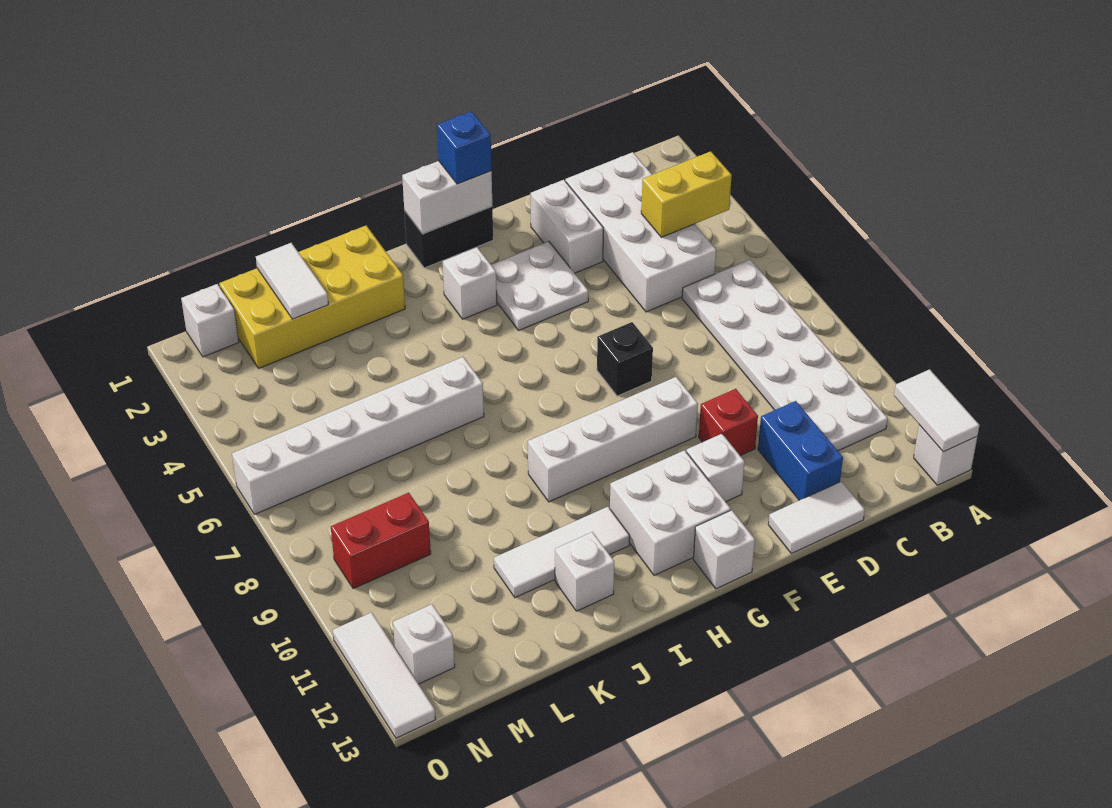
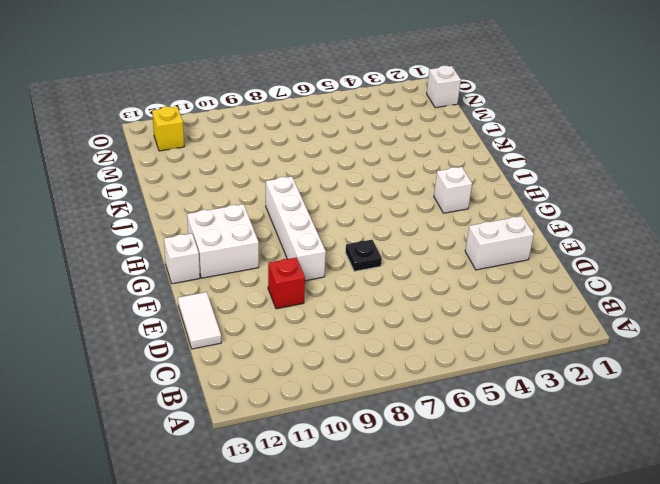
black plate F7 level 1 -> black brick F7 level 1
yellow brick N12 level 1 -> white brick N12 level 1
none -> white brick A13 level 1
none -> white plate B6:C11 level 1
none -> white brick C2:D5 level 1

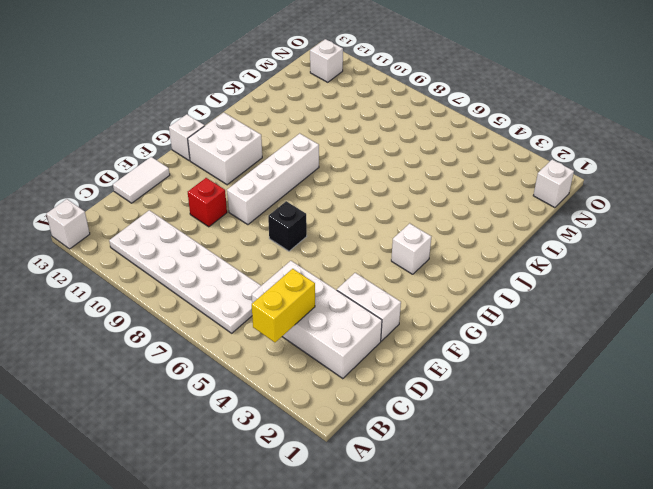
none -> blue brick D11:D12 level 1
none -> white plate F3:G4 level 1
none -> white brick F11 level 1

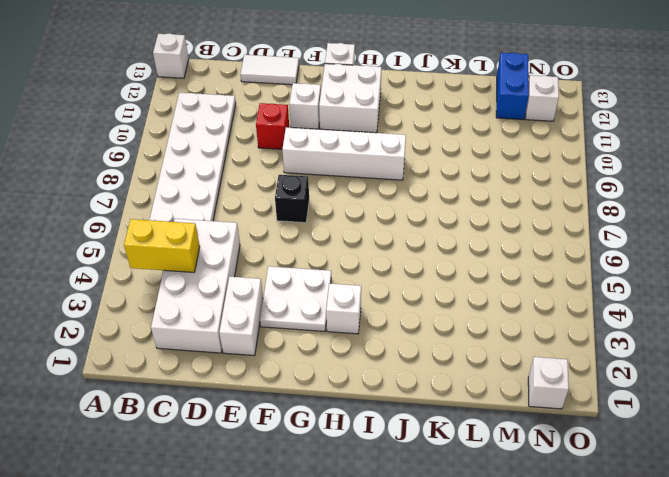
blue brick M12:M13 level 1 -> blue brick D11:D12 level 1
none -> black brick G1:H1 level 1
none -> white tile I11:K11 level 1
none -> yellow brick J1:M2 level 1

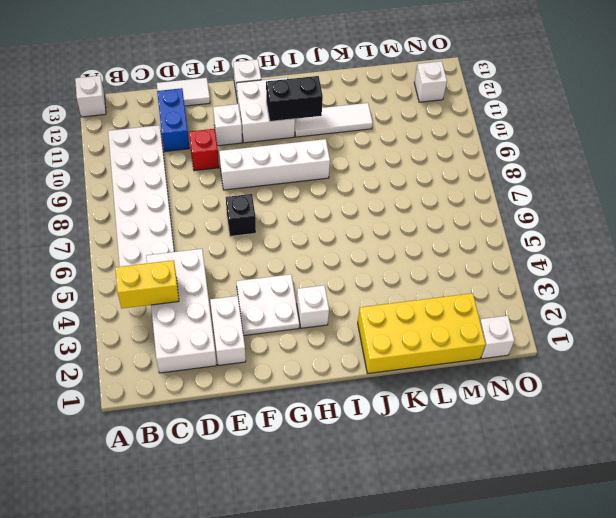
black brick H11:I11 level 2 -> black brick G1:H1 level 1
none -> white brick J6:O6 level 1
none -> white brick J12 level 1
none -> red brick M9:N9 level 1

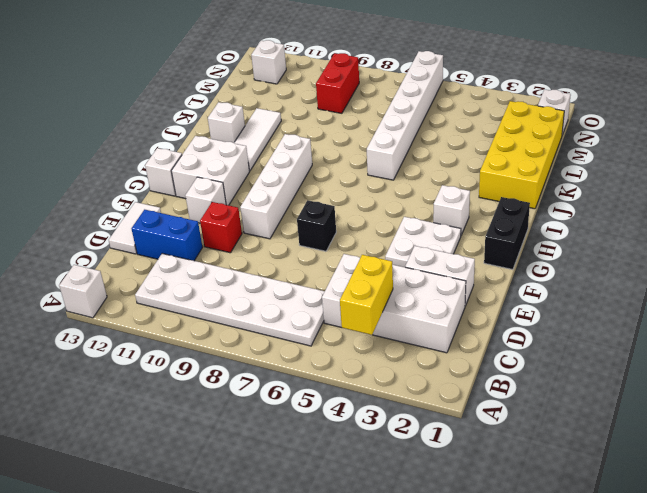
none -> white tile O11:O13 level 1
none -> white tile A12:A13 level 2
none -> white brick G1:H1 level 2

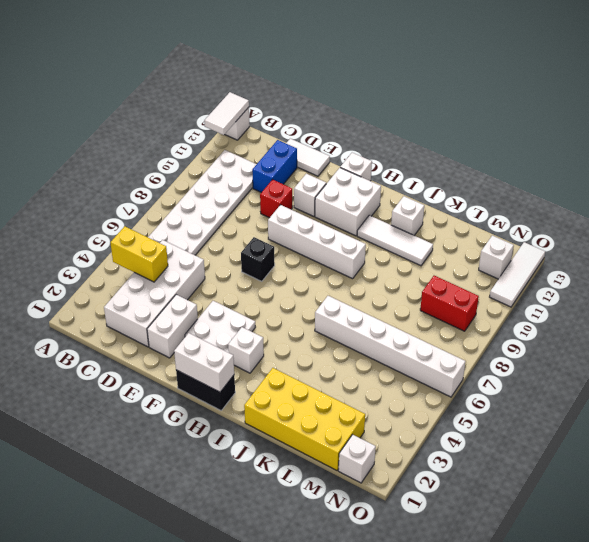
none -> white tile L1:L2 level 2
none -> blue brick G1 level 3

